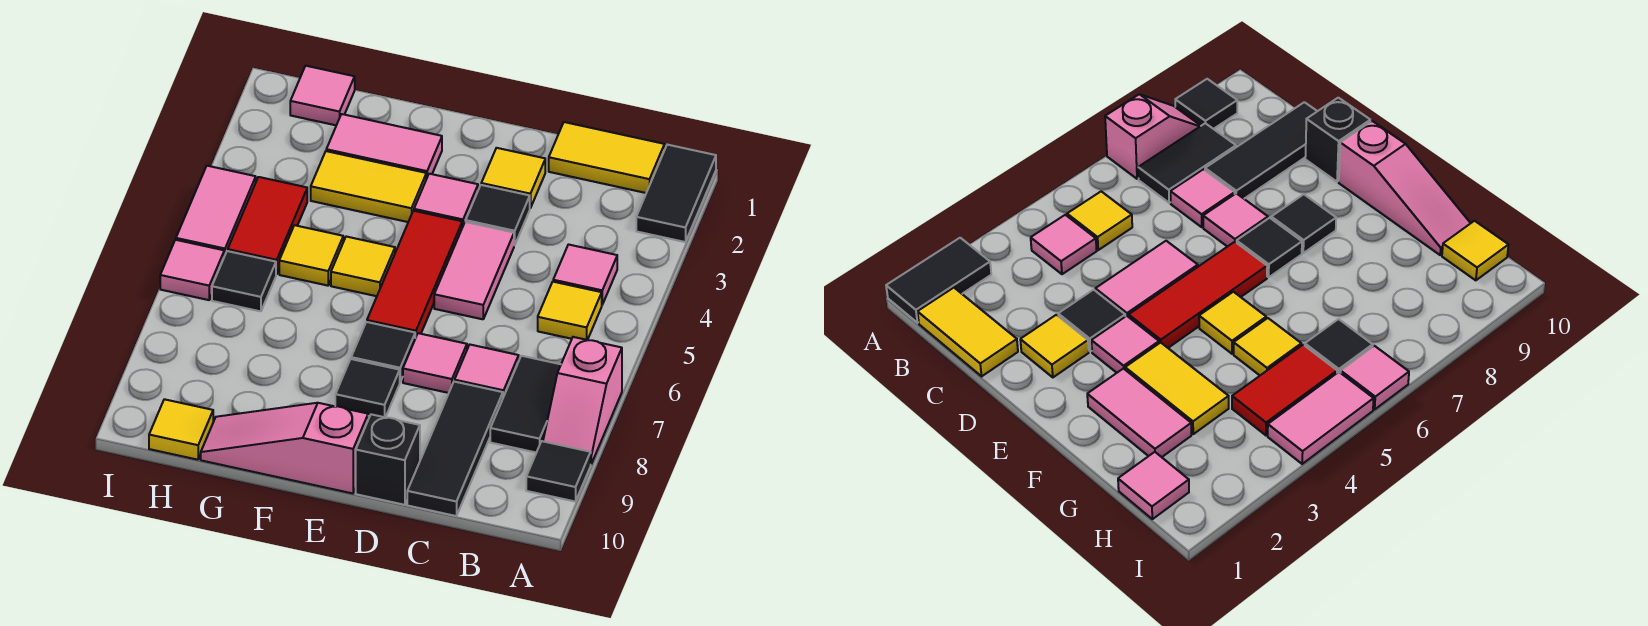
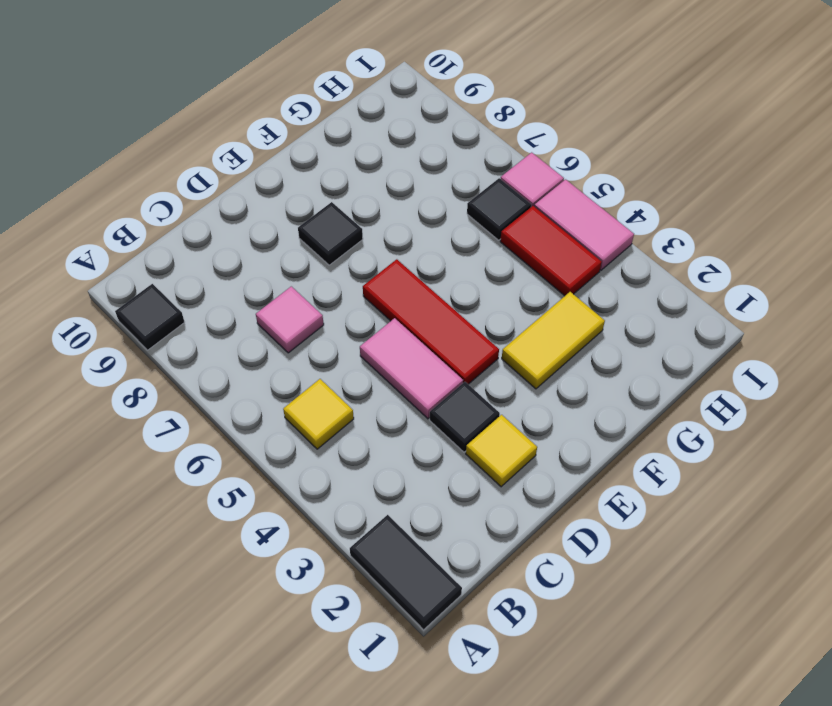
none -> pink slope A7:A8 level 1 top 7
none -> yellow tile B1:C1 level 1
none -> pink tile B4 level 1

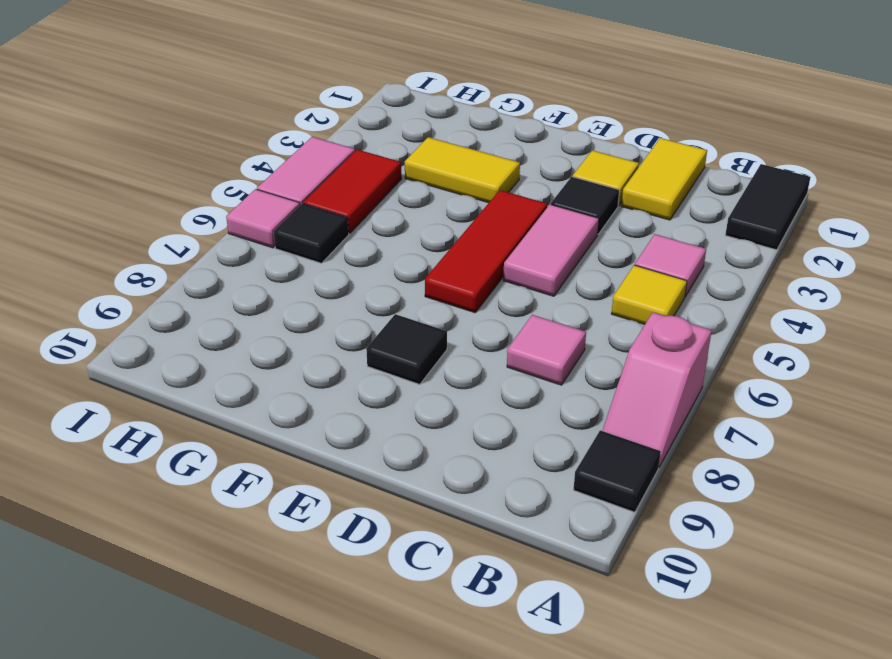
yellow tile C1:C2 level 1 -> yellow tile B1:C1 level 1
none -> black tile B7:B8 level 1
none -> black tile C8:C10 level 1
none -> pink tile D7 level 1

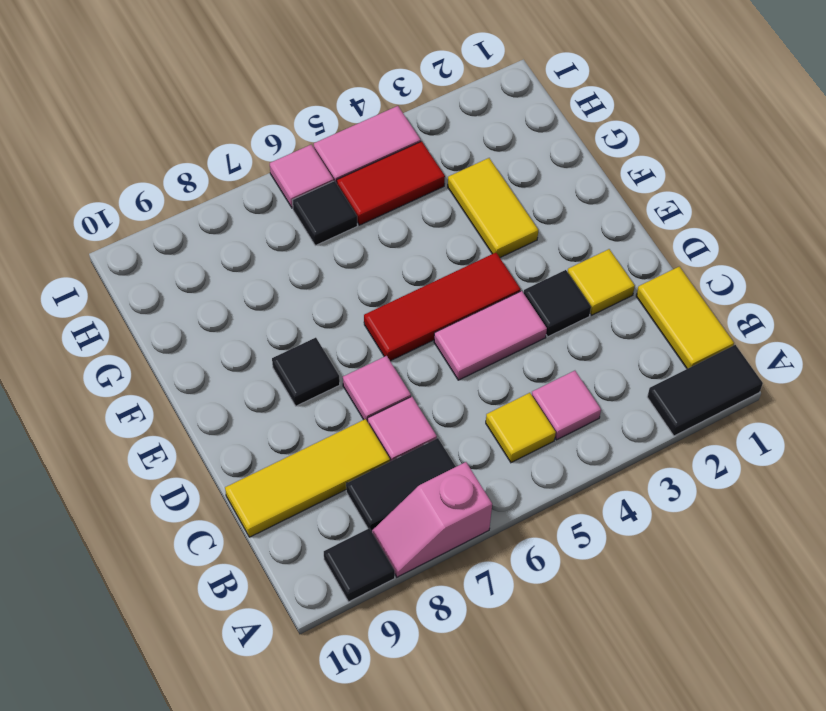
yellow tile C8:C10 level 1 -> black tile C8:C10 level 1
none -> black brick D10 level 1
none -> pink tile E3 level 1
none -> black tile E7 level 1

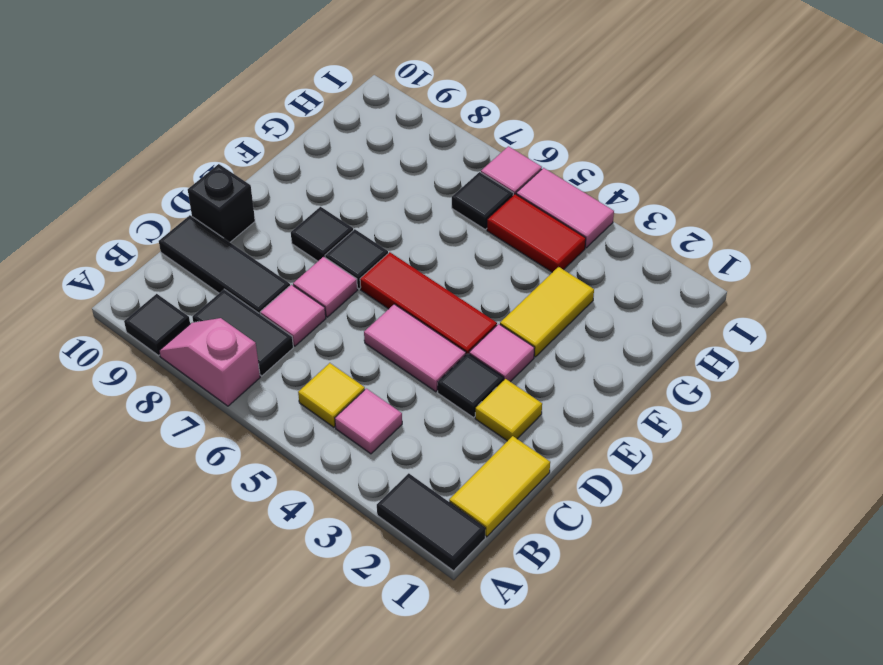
none -> pink slope E10:G10 level 1 top E
none -> pink tile F2:G2 level 1
none -> yellow tile F5 level 1

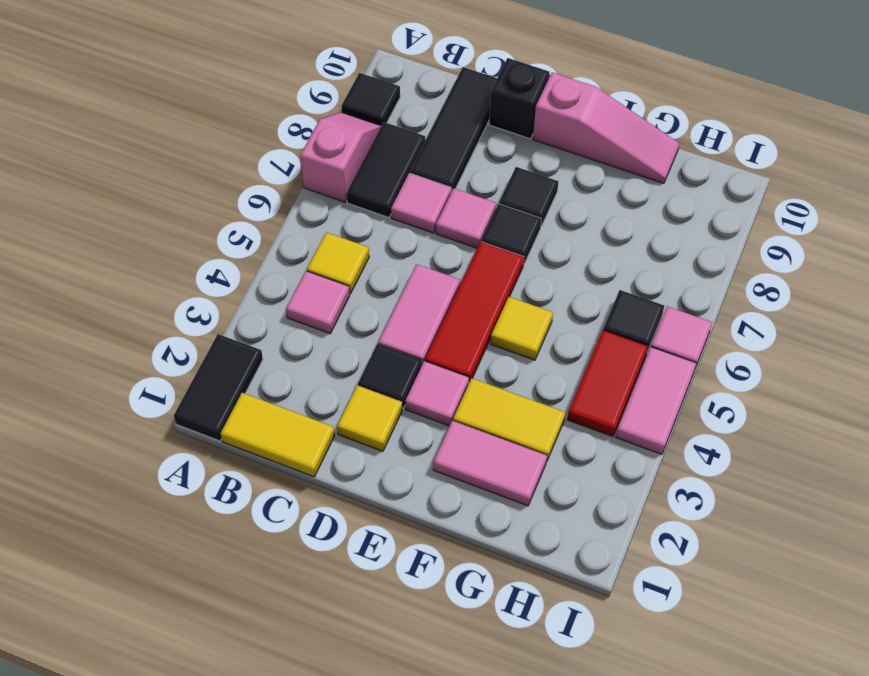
none -> yellow tile G5 level 1
none -> pink tile H1 level 1
none -> yellow tile H10 level 1

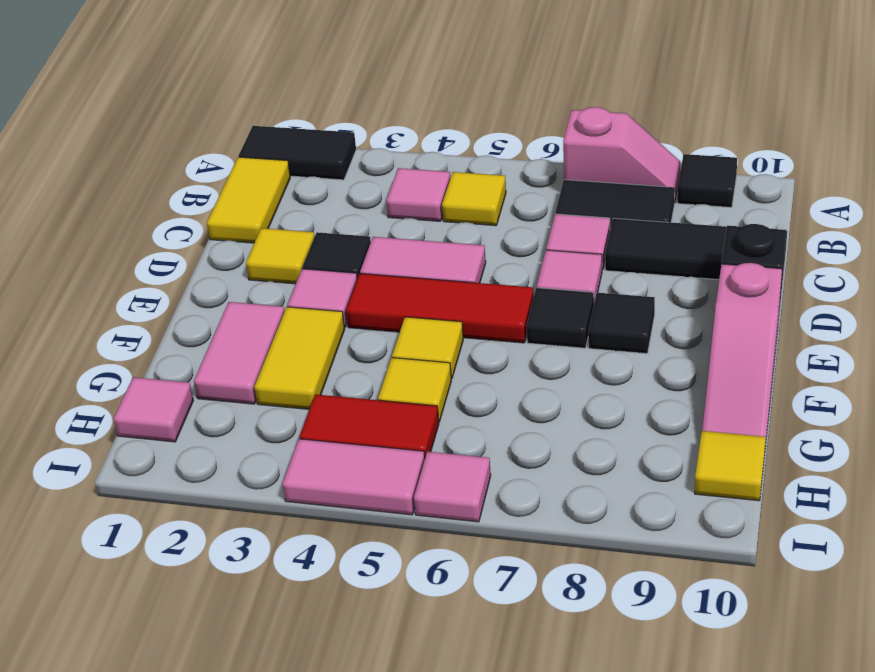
none -> black tile H6 level 1

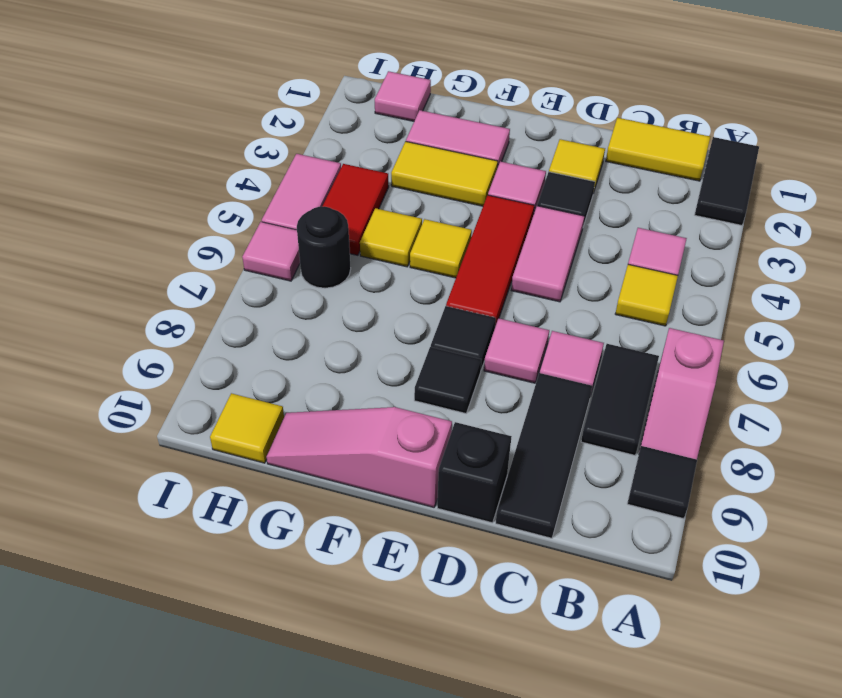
black round brick H6 level 1 -> black tile H6 level 1

